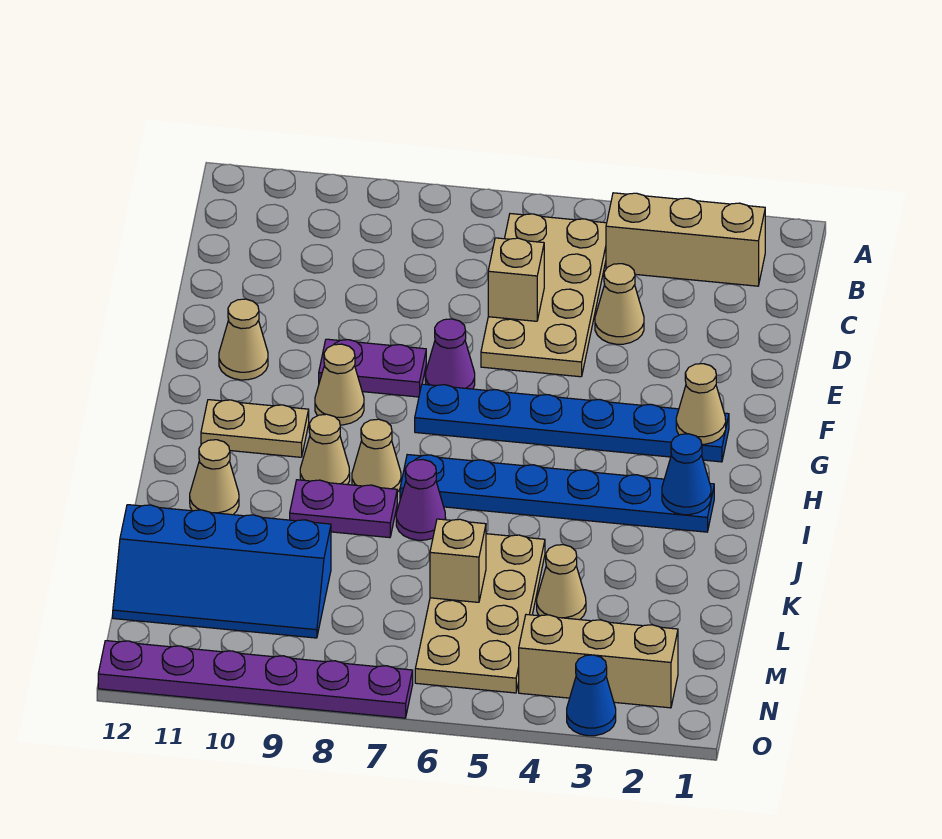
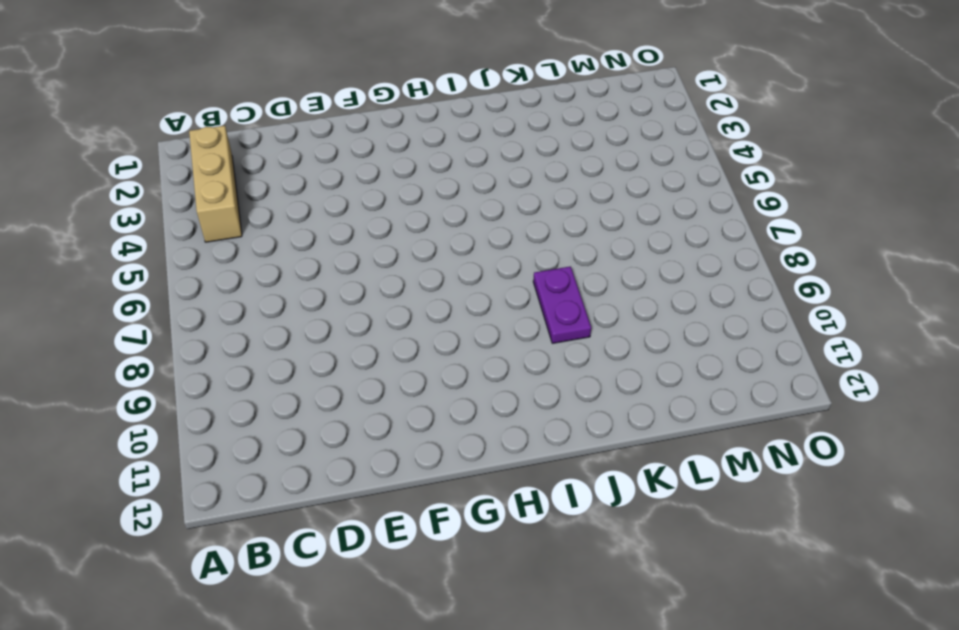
none -> tan plate B5:E6 level 1
none -> tan cone D4 level 1
none -> purple cone F7 level 1

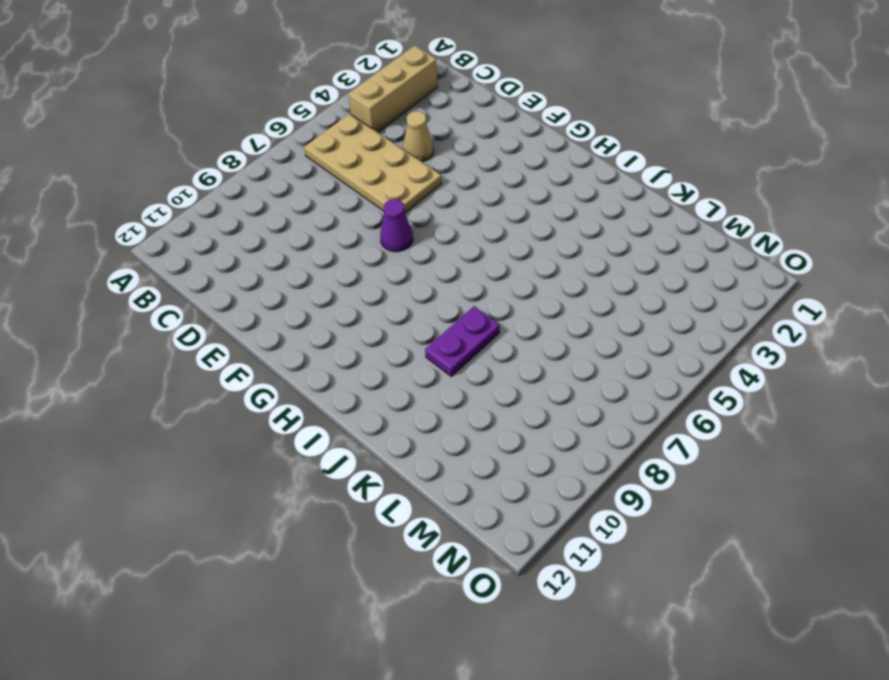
none -> purple plate F8:F9 level 1
none -> tan cone F11 level 1
none -> blue plate G2:G7 level 1

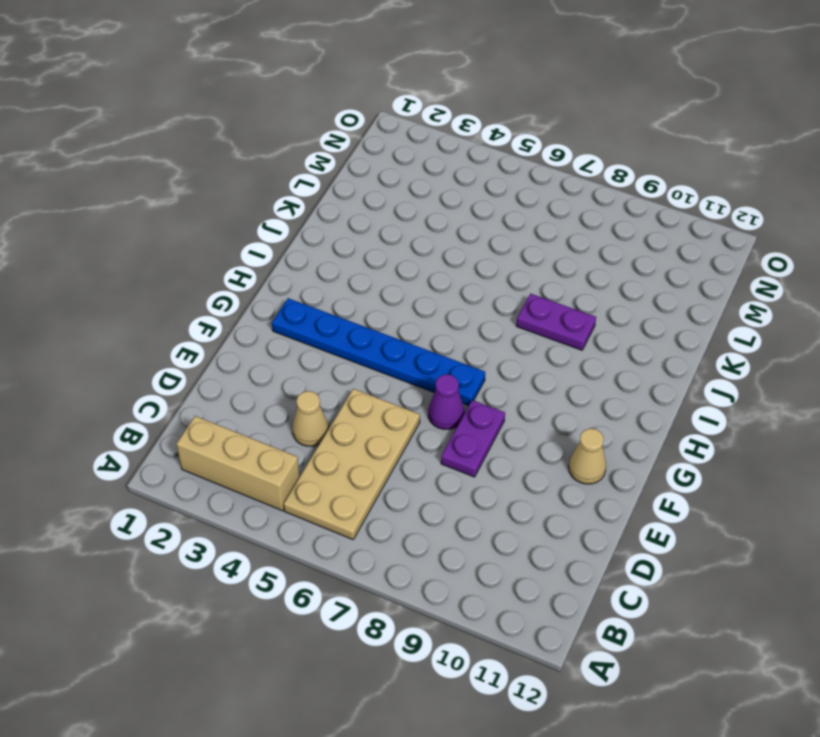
purple plate E8:F8 level 1 -> purple plate F8:F9 level 1
none -> tan cone G9 level 1
none -> tan plate H10:H11 level 1
none -> blue plate I2:I7 level 1

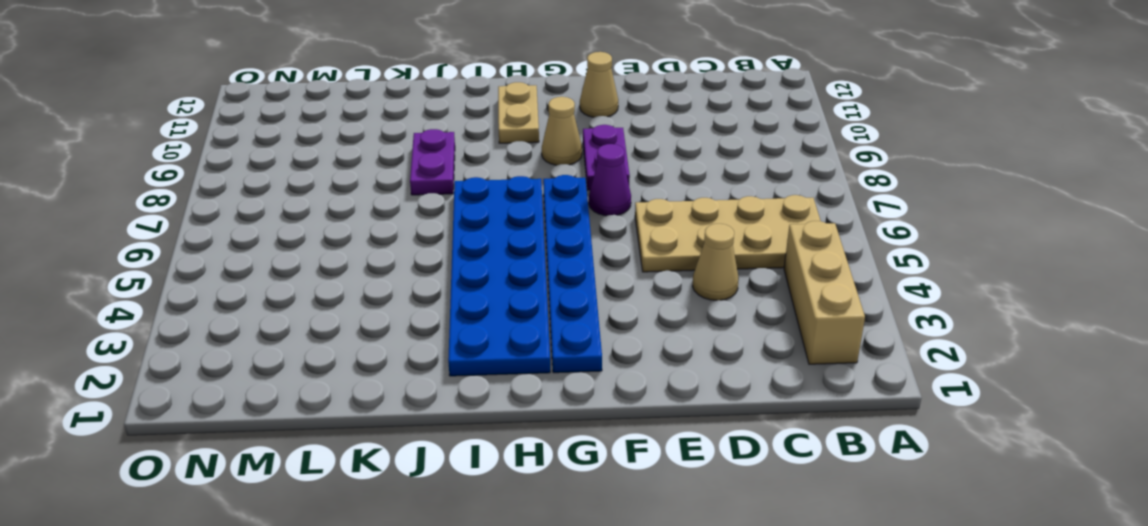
blue plate H2:I7 level 1 -> blue plate I2:I7 level 1
none -> tan cone I8 level 1
none -> tan cone I9 level 1
none -> purple cone J7 level 1

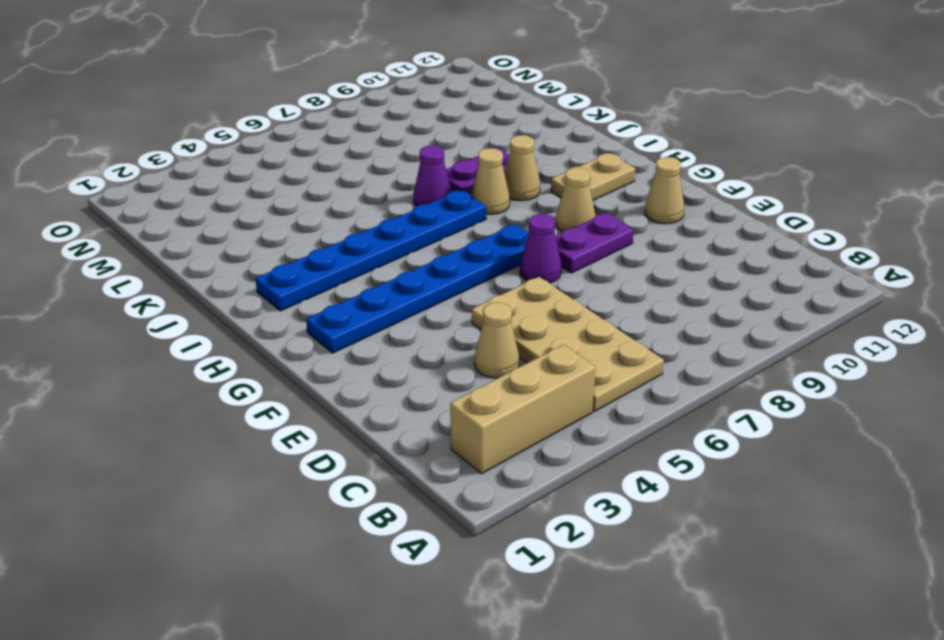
none -> tan cone J11 level 1
none -> tan plate K5:N6 level 1
none -> tan cone L4 level 1

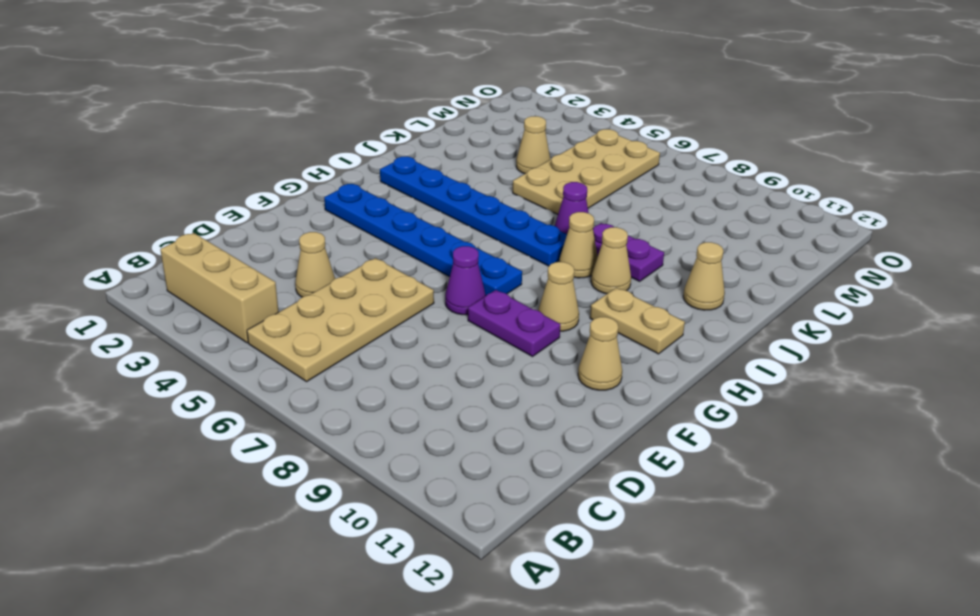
none -> blue slope L9:M12 level 1 top L
none -> tan brick N2:N4 level 1
none -> blue cone O3 level 1

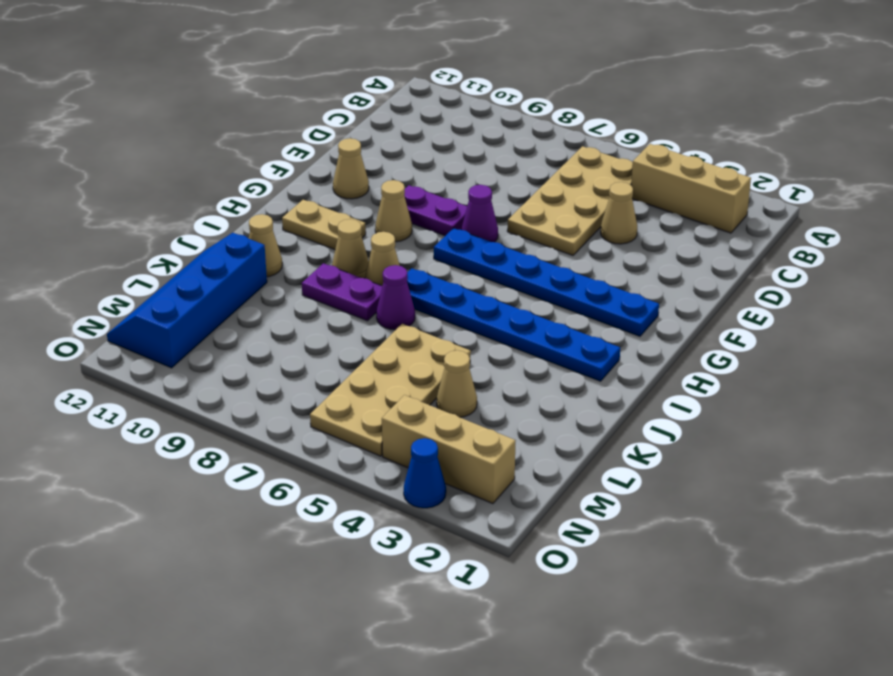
blue slope K11:N12 level 1 top 11 -> blue slope L9:M12 level 1 top L
none -> purple plate O7:O12 level 1
none -> tan brick D6 level 2
none -> tan cone G2 level 2

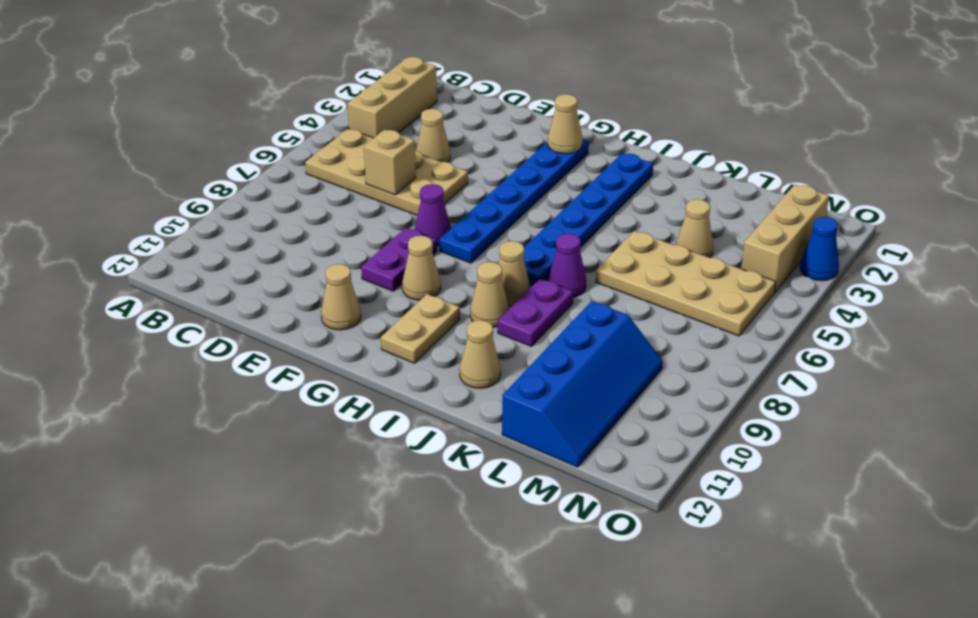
none -> purple plate O7:O12 level 1
none -> blue cone I2 level 2
none -> tan brick L6 level 2

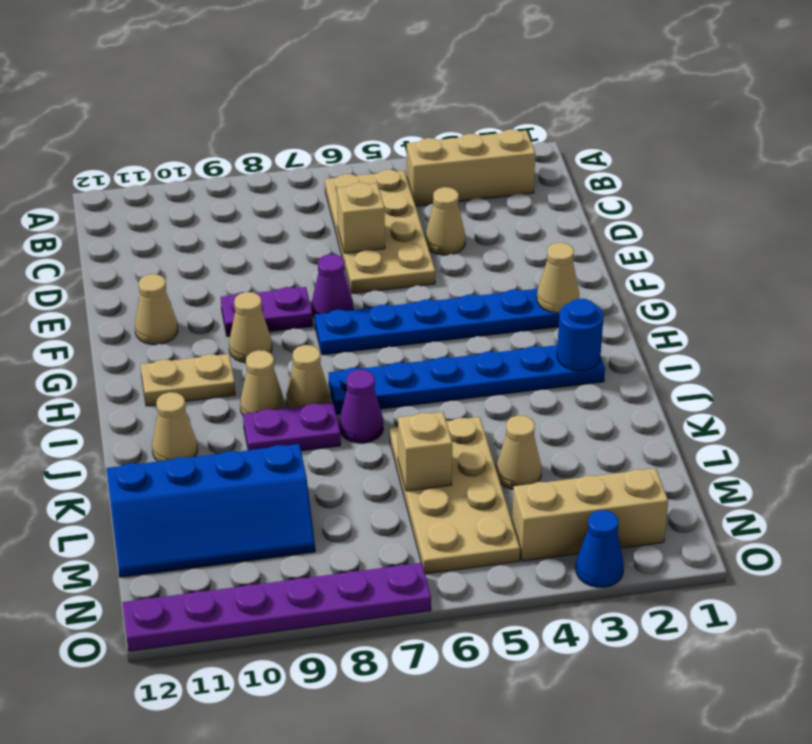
blue round brick I2 level 2 -> blue cone I2 level 2

